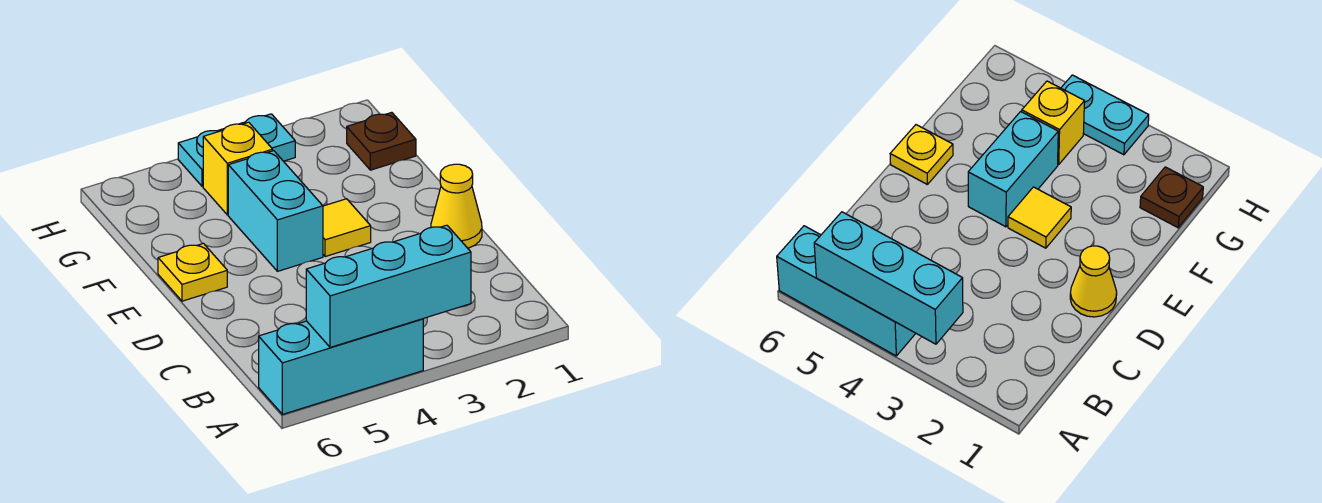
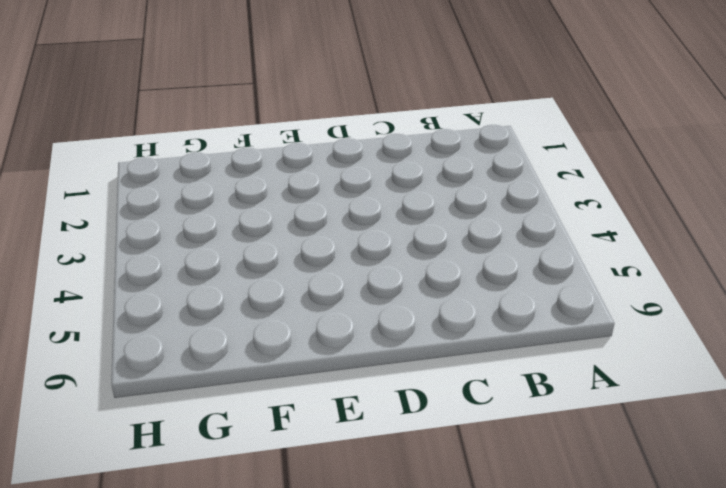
none -> cyan brick A4:A6 level 1
none -> yellow cone D1 level 1

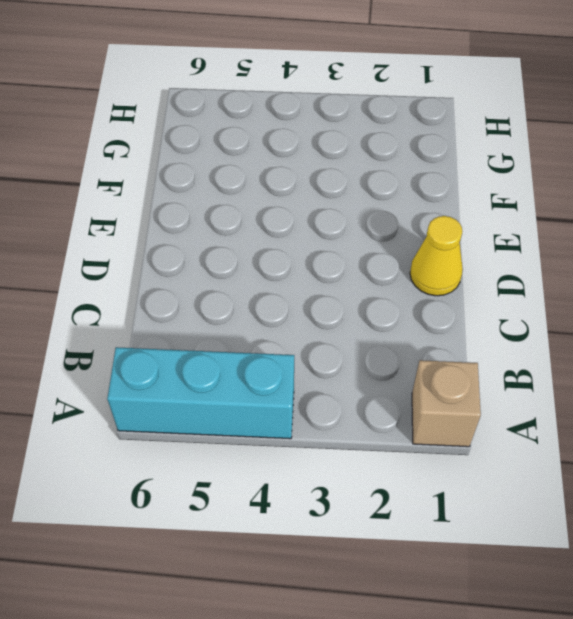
tan brick A1 level 1 -> none
none -> yellow tile E3 level 1
none -> cyan brick E4:F4 level 1

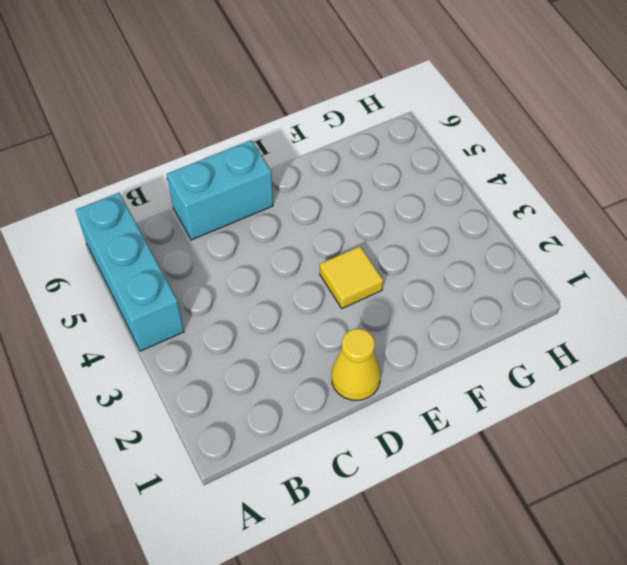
cyan brick C6:D6 level 1 -> cyan brick E4:F4 level 1
none -> yellow plate E6 level 1
none -> brown plate G1 level 1

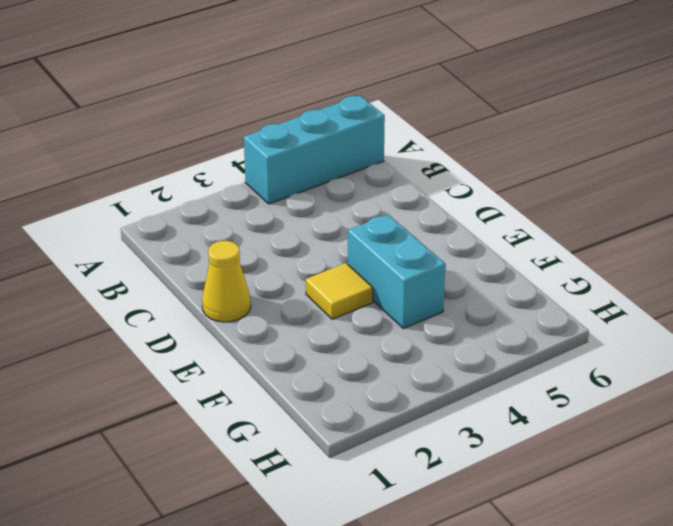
none -> yellow plate E6 level 1
none -> brown plate G1 level 1

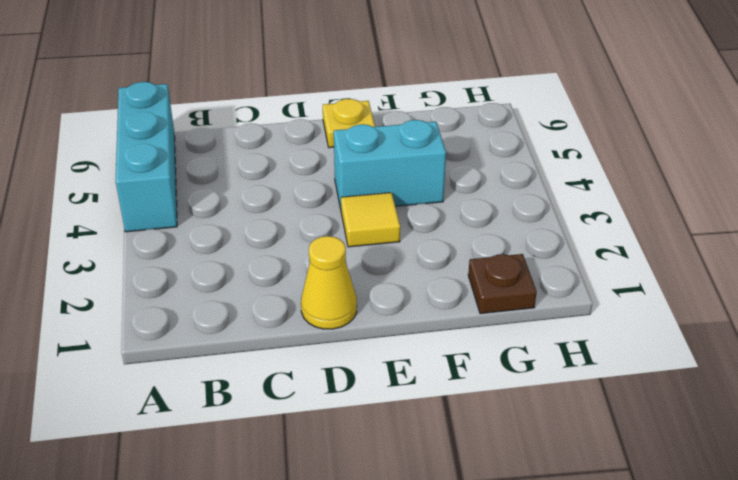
none -> yellow brick G4 level 1
none -> cyan plate H3:H4 level 1

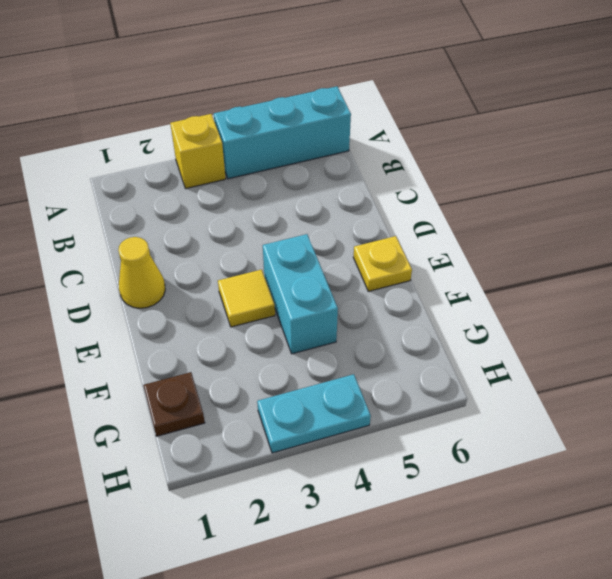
yellow brick A3 level 1 -> yellow brick G4 level 1
none -> cyan brick A3:A5 level 2

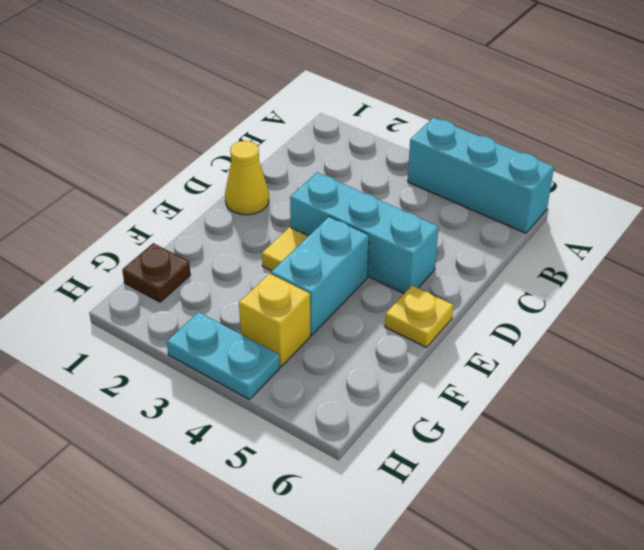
cyan brick D3:D5 level 1 -> cyan brick A3:A5 level 2

